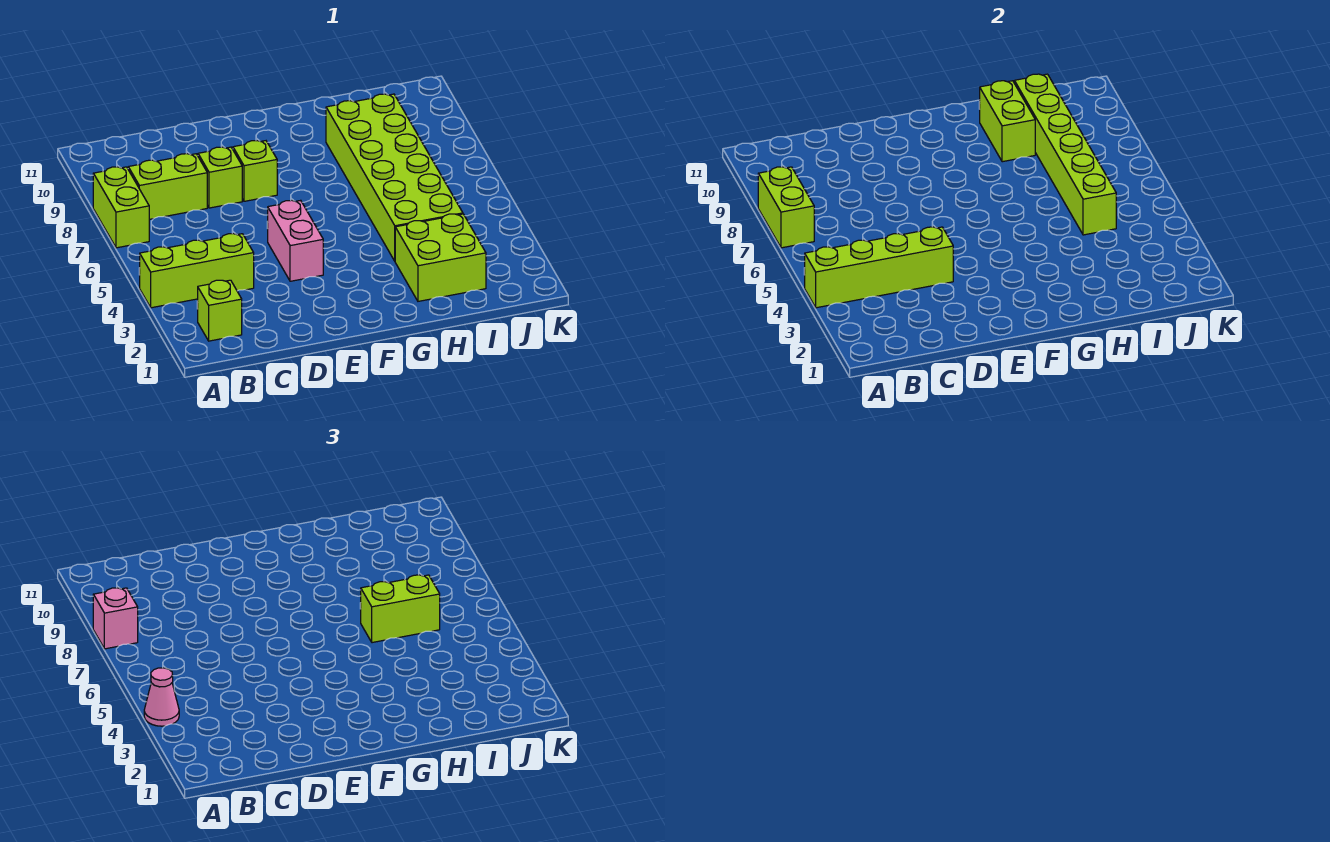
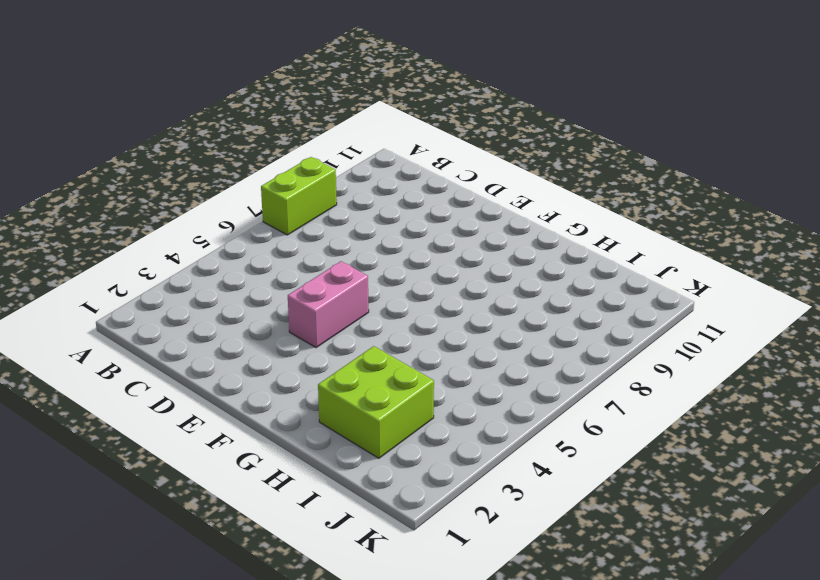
none -> lime brick A4:C4 level 1
none -> lime brick B2 level 1
none -> lime brick B8:C8 level 1

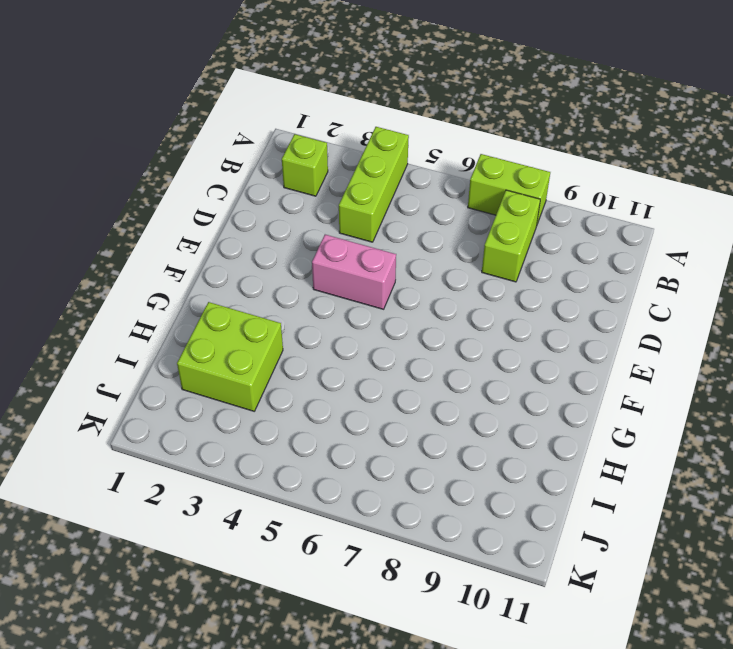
none -> lime brick D8 level 1
none -> lime brick E8 level 1
none -> lime brick H4:I9 level 1

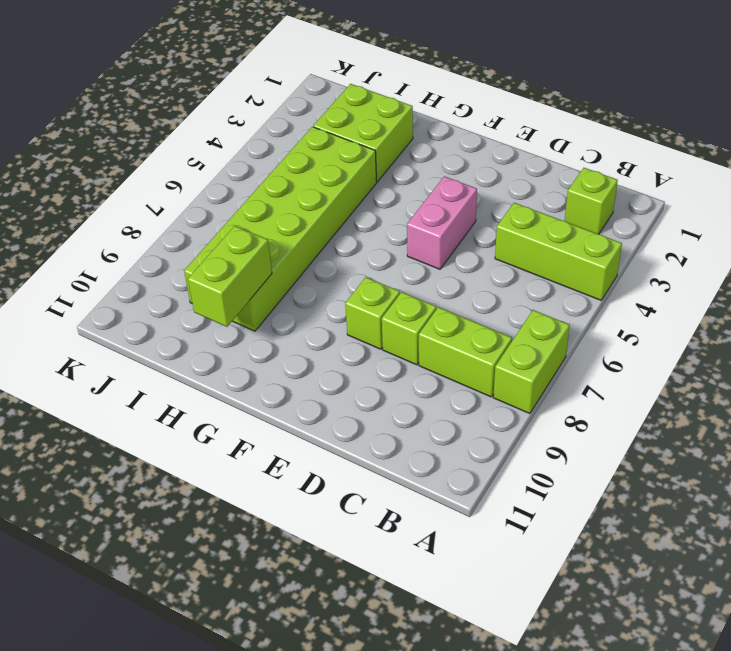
none -> lime brick A4:D4 level 2
none -> lime brick A7:A8 level 2
none -> lime brick I5:I10 level 2

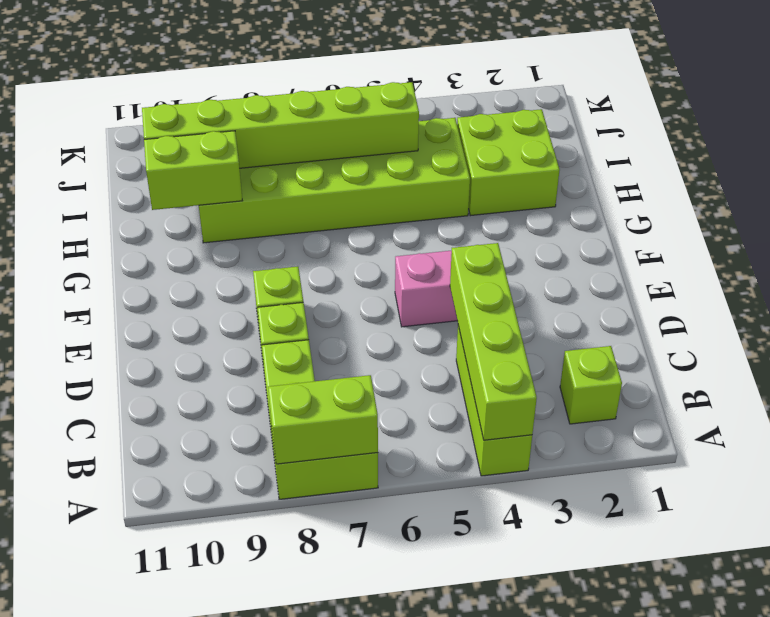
none -> pink cone A4 level 3
none -> pink brick A8 level 3
none -> lime brick H6:I6 level 3

